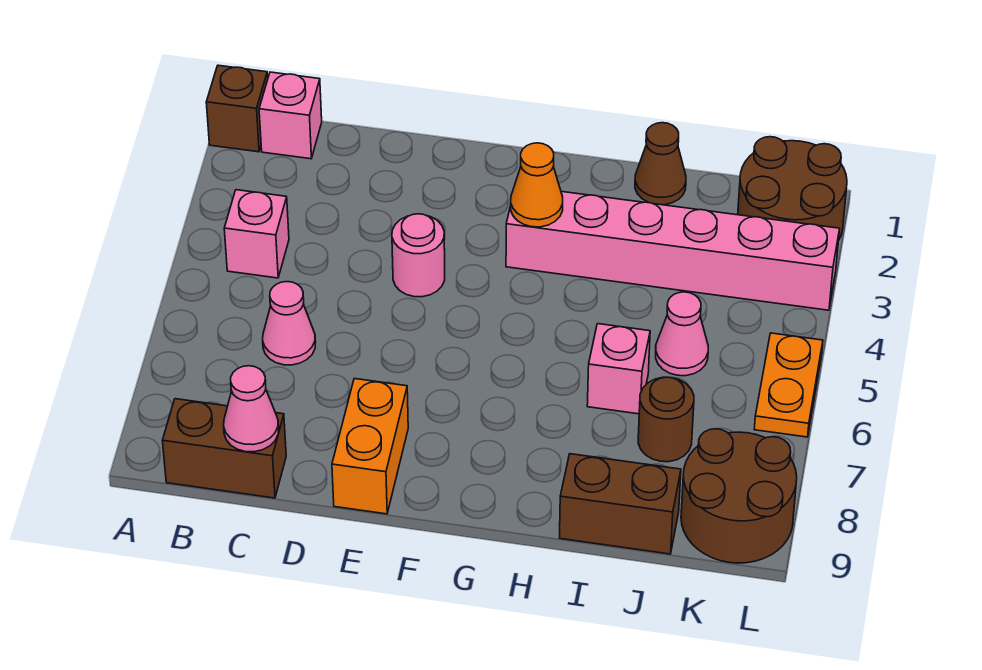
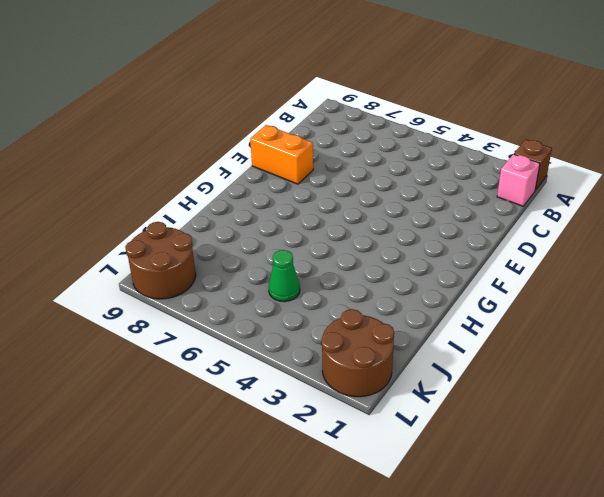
green cone J5 level 1 -> pink cone J5 level 1
none -> pink brick B4 level 1
none -> brown brick B9:C9 level 1
none -> pink cone C6 level 1

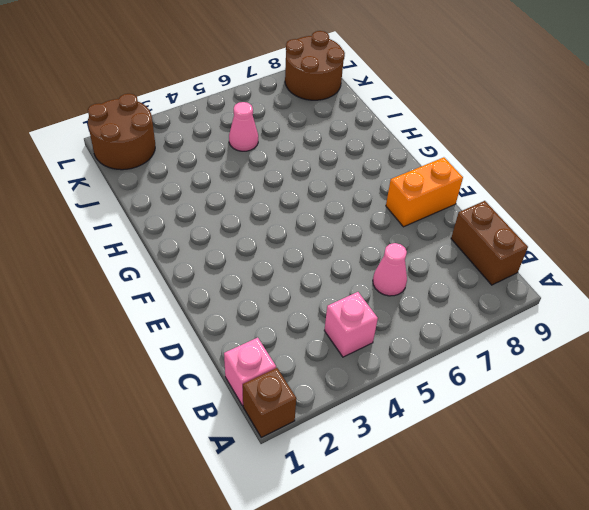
none -> pink round brick E4 level 1
none -> pink brick G3:L3 level 1
none -> brown cone I1 level 1

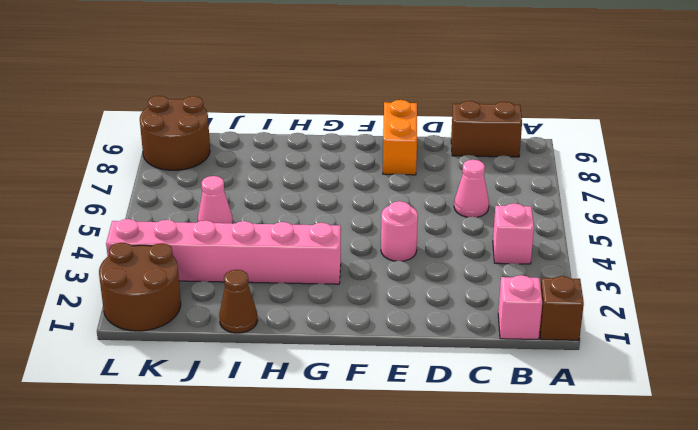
none -> pink brick I6 level 1
none -> brown brick I9:J9 level 1
none -> brown round brick J7 level 1

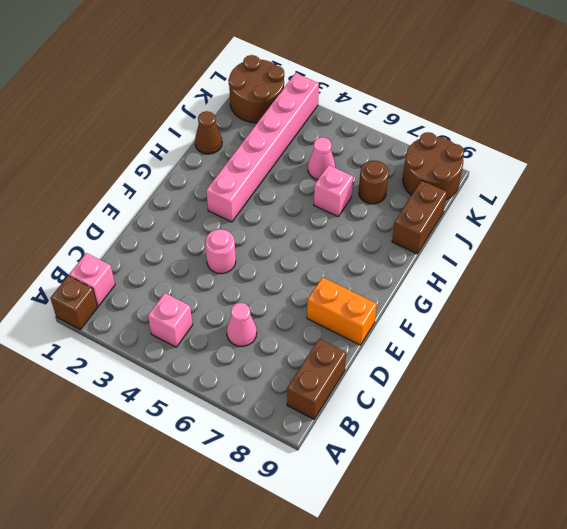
none -> orange plate L5:L6 level 1
none -> pink cone C9 level 2
none -> orange cone G3 level 2

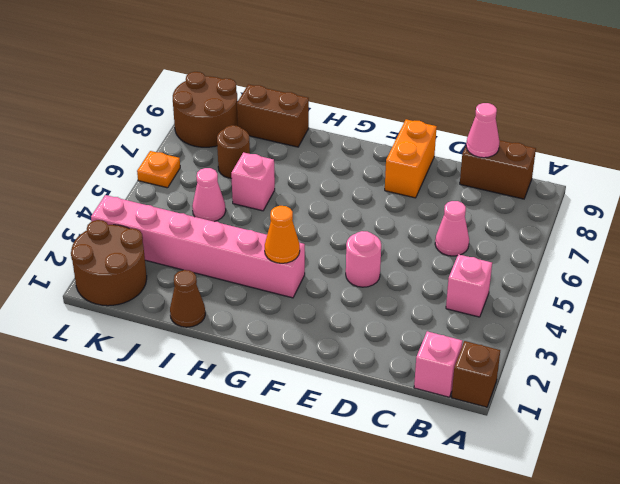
orange plate L6 level 1 -> orange plate L5:L6 level 1

